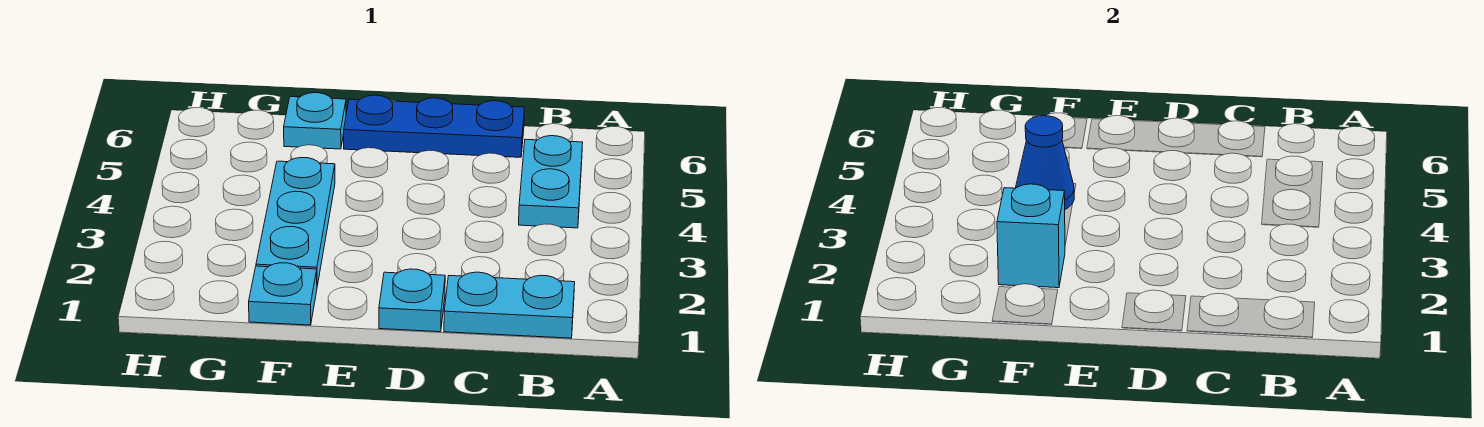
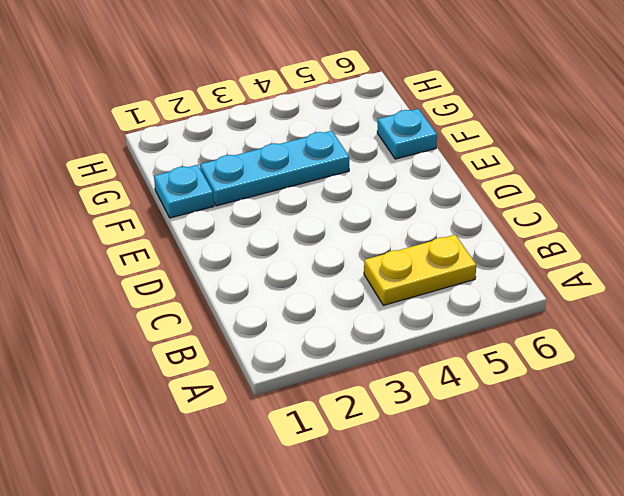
yellow plate B4:B5 level 1 -> cyan plate B4:B5 level 1
none -> cyan plate B1:C1 level 1
none -> blue plate C6:E6 level 1

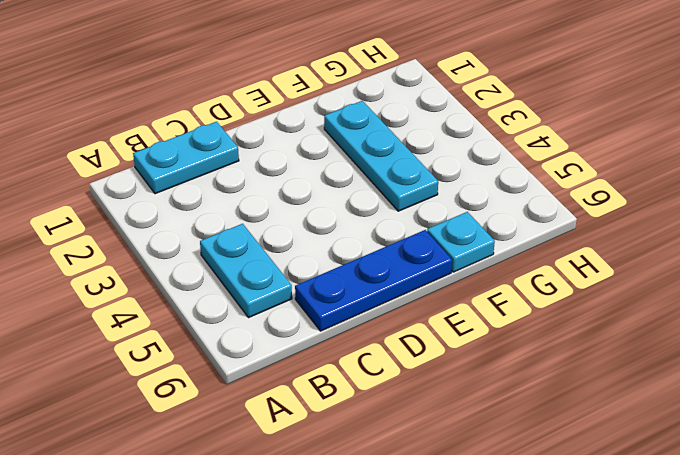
none -> cyan plate D1 level 1
none -> cyan plate F1 level 1

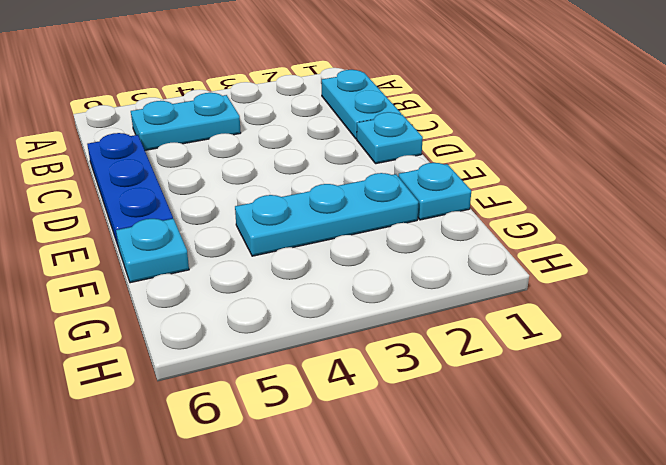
none -> cyan brick F2 level 2
none -> blue cone F4 level 2

